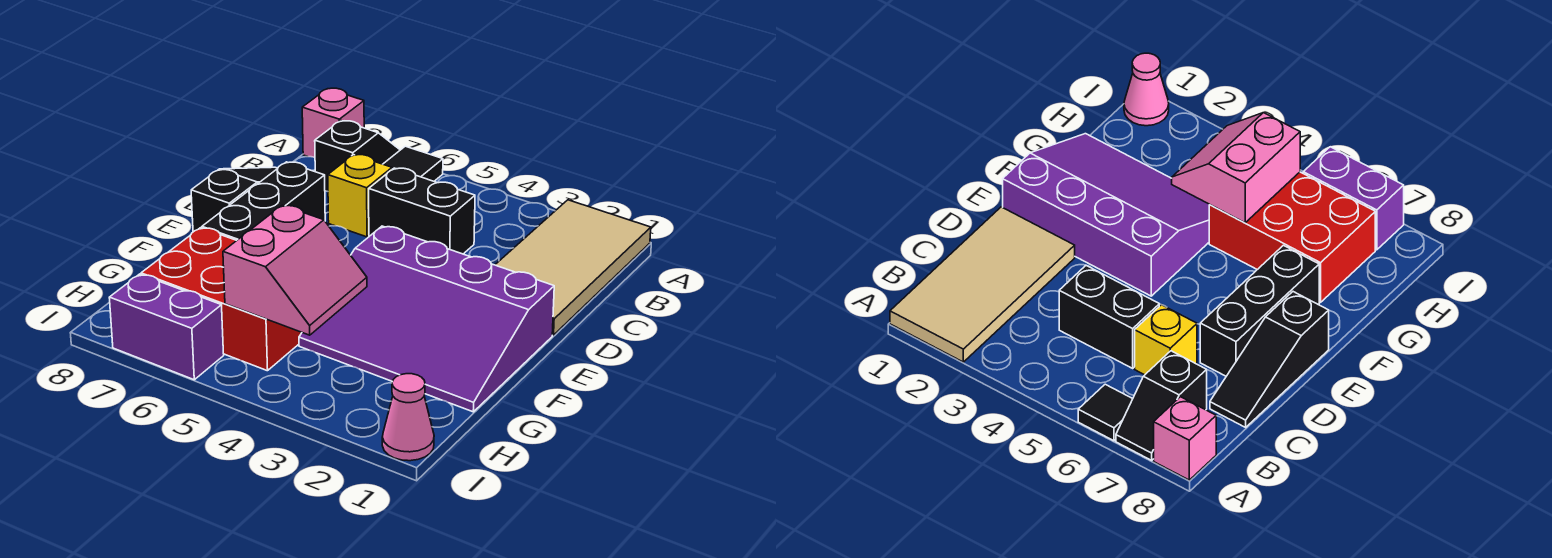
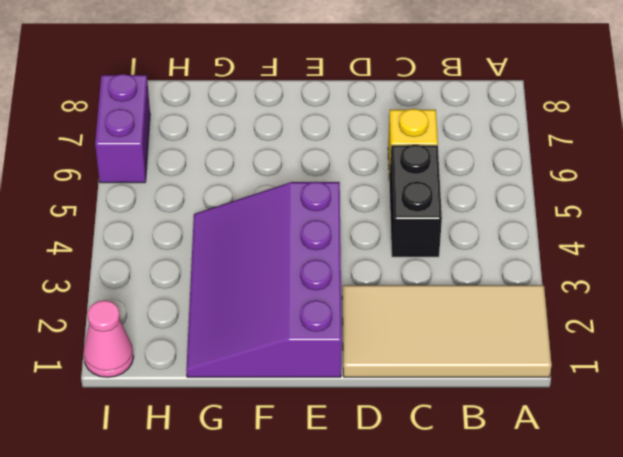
none -> black tile A6 level 1
none -> black slope A7:B7 level 1 top B
none -> pink brick A8 level 1

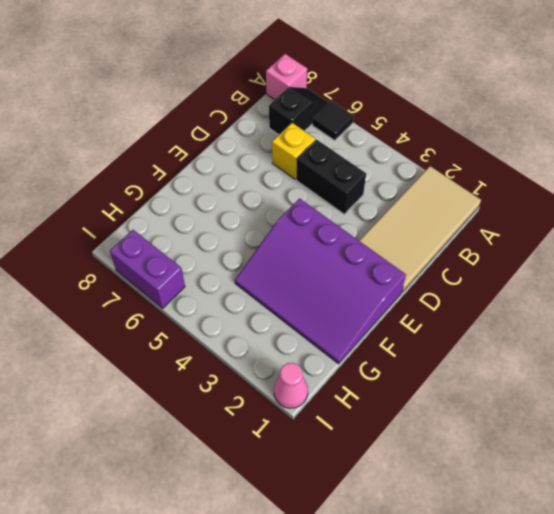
none -> black slope C8:E8 level 1 top E
none -> black brick D7:F7 level 1
none -> red brick G5:H7 level 1

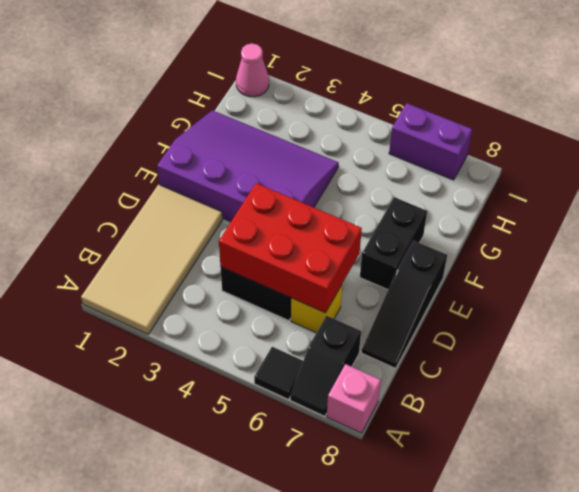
red brick C4:D6 level 2 -> red brick G5:H7 level 1
black brick E7:F7 level 1 -> black brick D7:F7 level 1
none -> pink slope G4:H5 level 2 top 5

